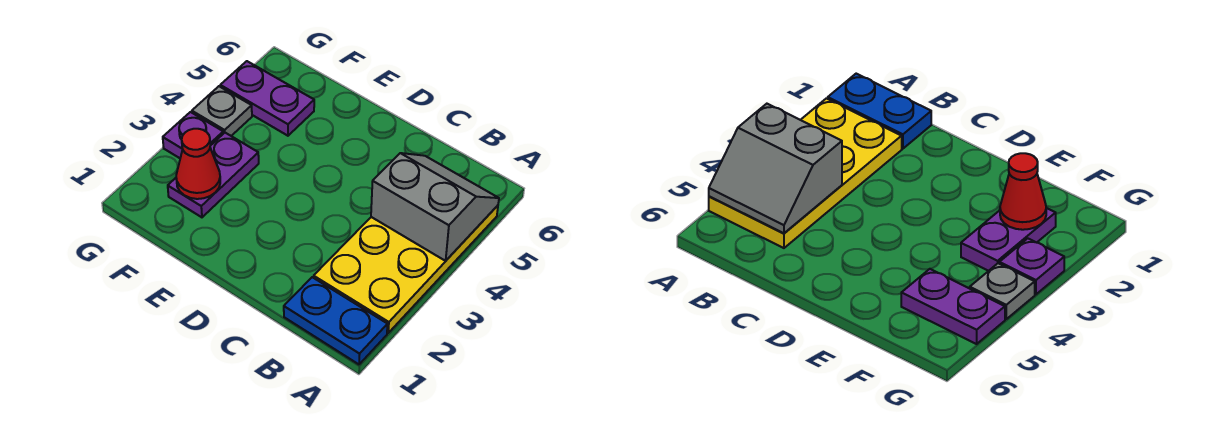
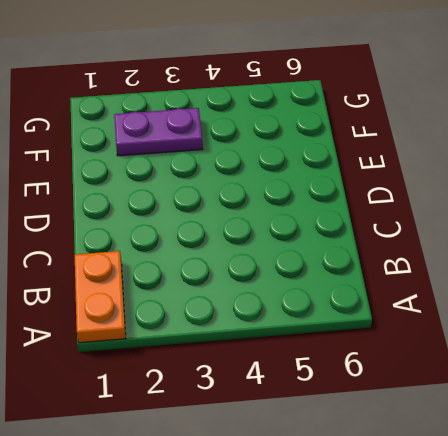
orange plate A1:B1 level 1 -> blue plate A1:B1 level 1
none -> yellow plate A2:B5 level 1
none -> purple plate F5:G5 level 1

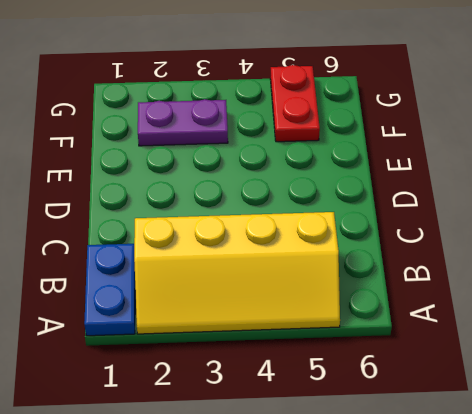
yellow slope A2:B5 level 1 top B -> yellow plate A2:B5 level 1
red plate F5:G5 level 1 -> purple plate F5:G5 level 1
none -> purple plate G3 level 1
none -> grey plate G4 level 1

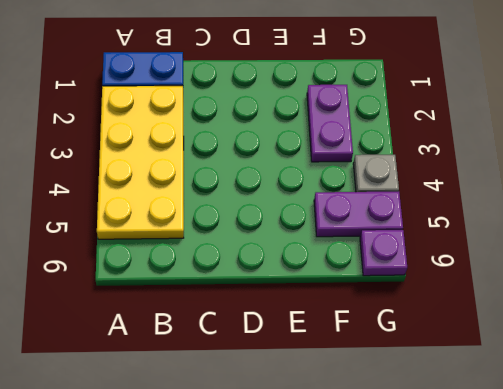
purple plate G6 level 1 -> purple plate G3 level 1
none -> grey slope A4:B5 level 2 top 4
none -> red cone F2 level 2

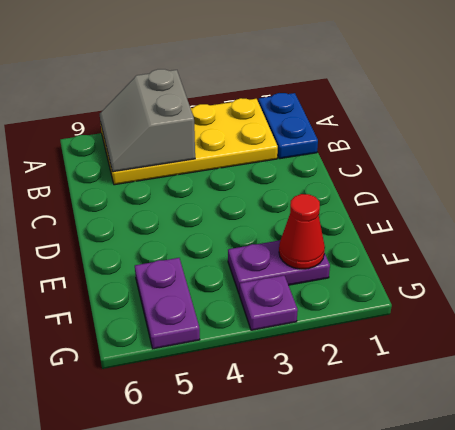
none -> grey plate G4 level 1

